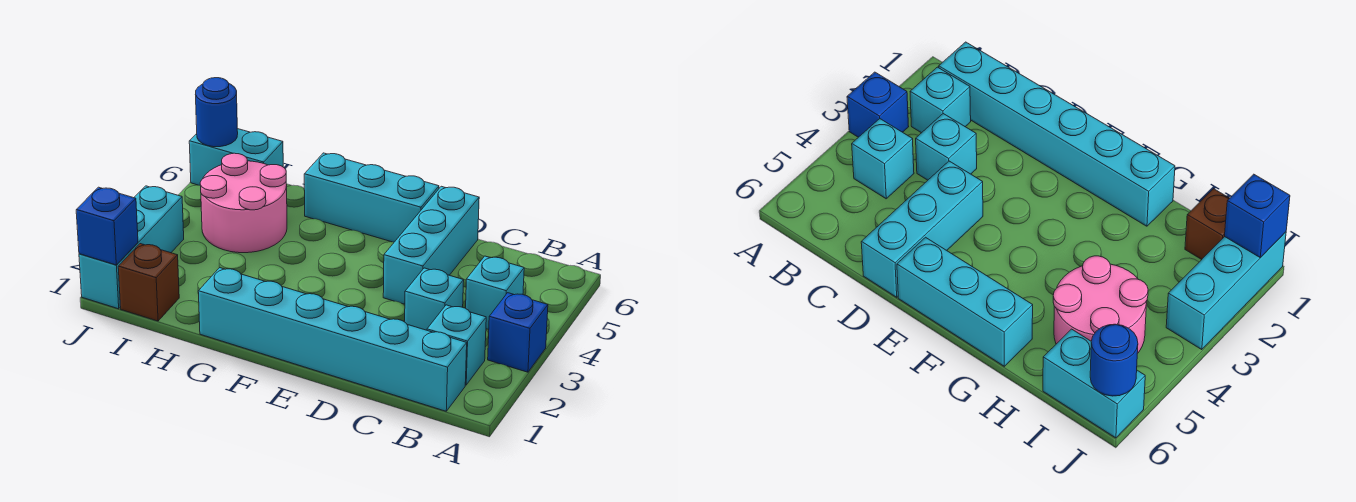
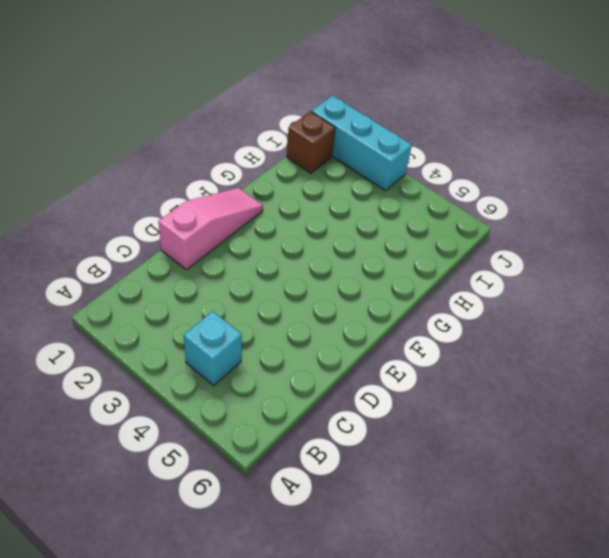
pink slope D1:F1 level 1 top D -> cyan brick B1:G1 level 1
none -> blue brick A3 level 1
none -> cyan brick B2 level 1
none -> cyan brick C3 level 1

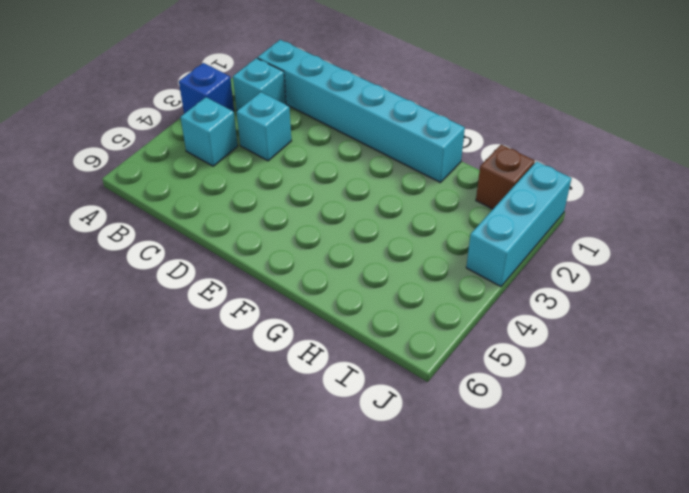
none -> cyan brick D4:D6 level 1
none -> cyan brick E6:G6 level 1
none -> pink round brick H4:I5 level 1

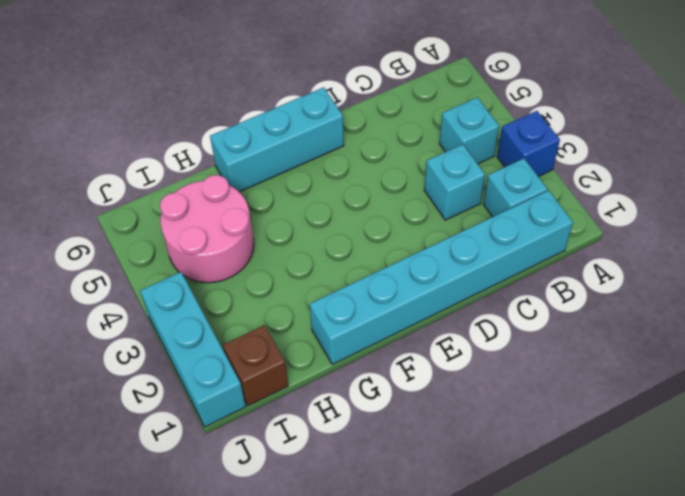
none -> cyan brick D4:D6 level 1
none -> cyan brick I6:J6 level 1
none -> blue brick J1 level 2

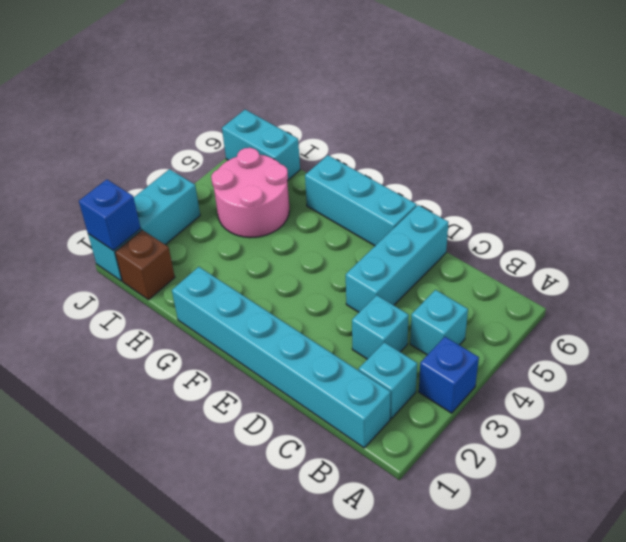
none -> blue round brick J6 level 2

